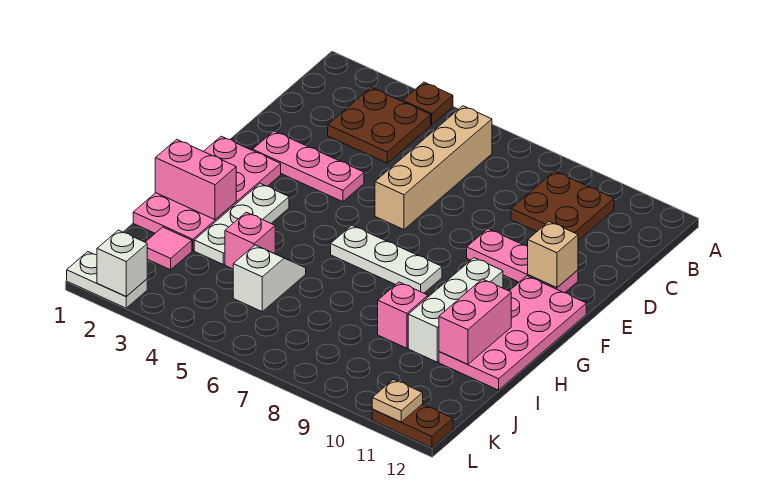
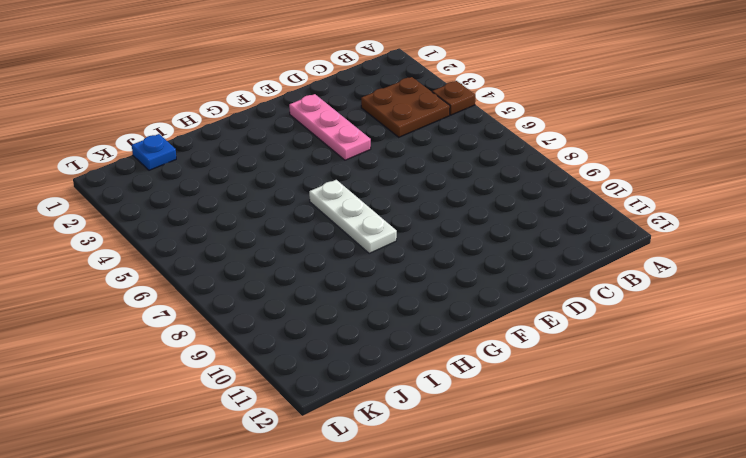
blue plate J1 level 1 -> none
none -> tan brick B6:E6 level 1
none -> brown plate B9:C10 level 1
none -> pink plate E9:E11 level 1

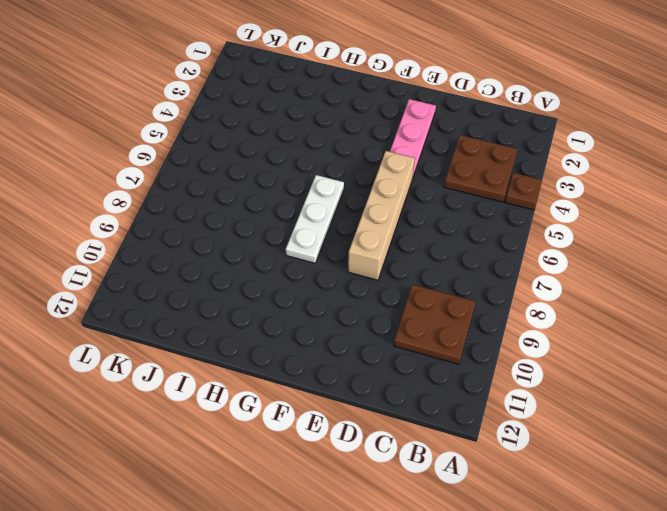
tan brick E5:E8 level 1 -> tan brick B6:E6 level 1
none -> pink plate E9:E11 level 1
none -> pink plate F1:I2 level 1
none -> pink plate F11:I12 level 1

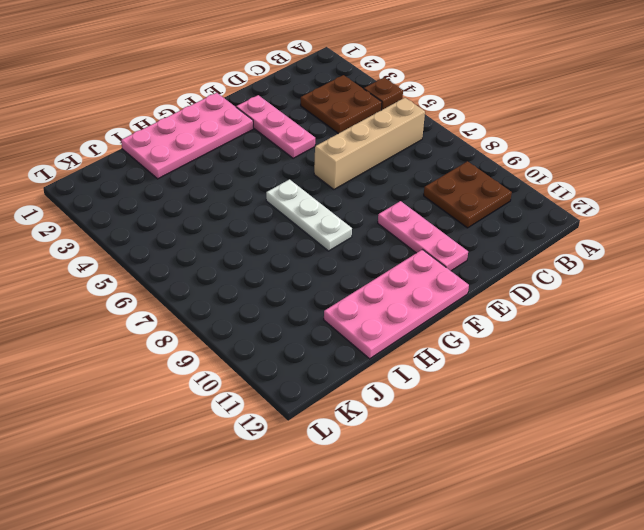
none -> white plate G3:I3 level 1
none -> white brick G10:I10 level 1
none -> pink brick I4 level 1

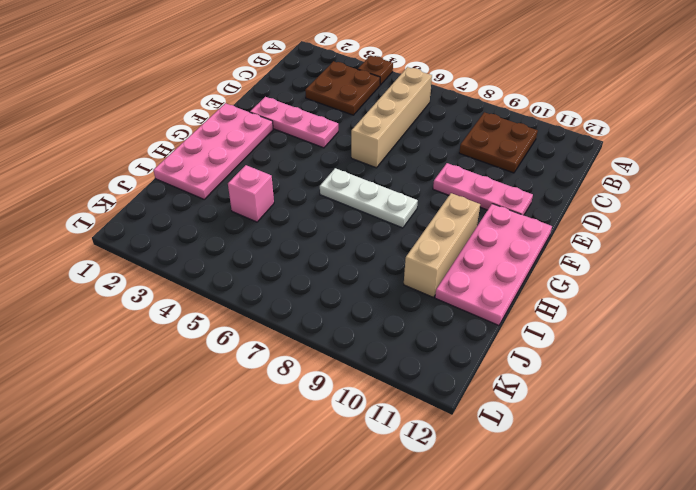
tan brick G10:I10 level 1 -> white brick G10:I10 level 1
none -> white plate G3:I3 level 1
none -> white slope I5:J5 level 1 top J
none -> pink brick I9 level 1

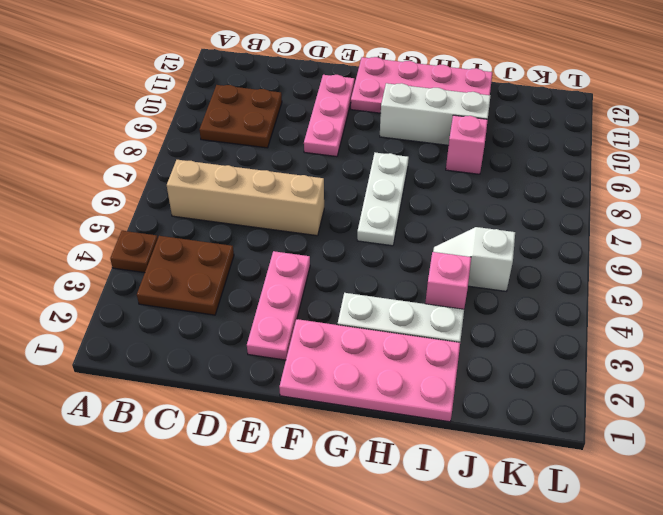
none -> pink tile J2 level 1
none -> white plate L1:L2 level 1
none -> brown plate L11:L12 level 1

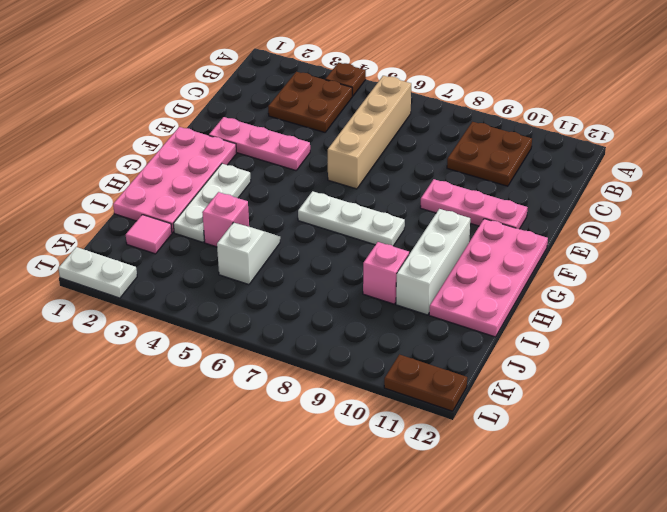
none -> tan brick E11 level 2
none -> pink brick H1:H2 level 2
none -> pink brick H11:I11 level 2

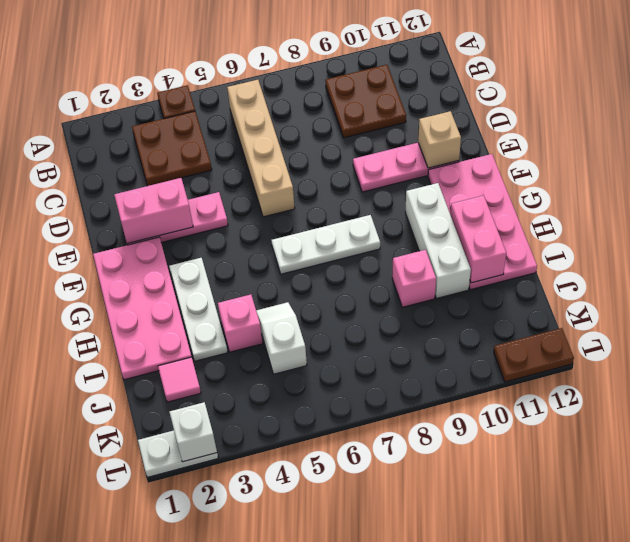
pink brick E2:E3 level 2 -> pink brick H1:H2 level 2
none -> tan plate L11 level 2

